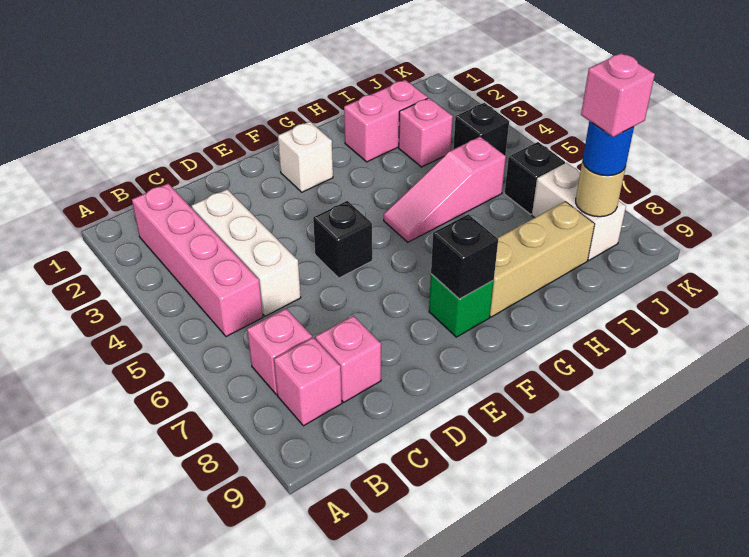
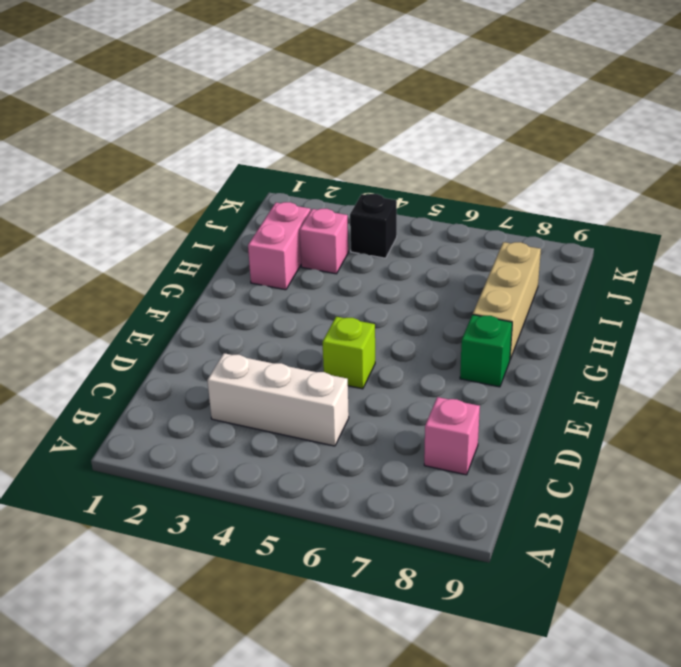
lime brick E5 level 1 -> black brick E5 level 1
none -> pink brick B2:B5 level 1
none -> pink brick B7 level 1
none -> pink brick B8 level 1

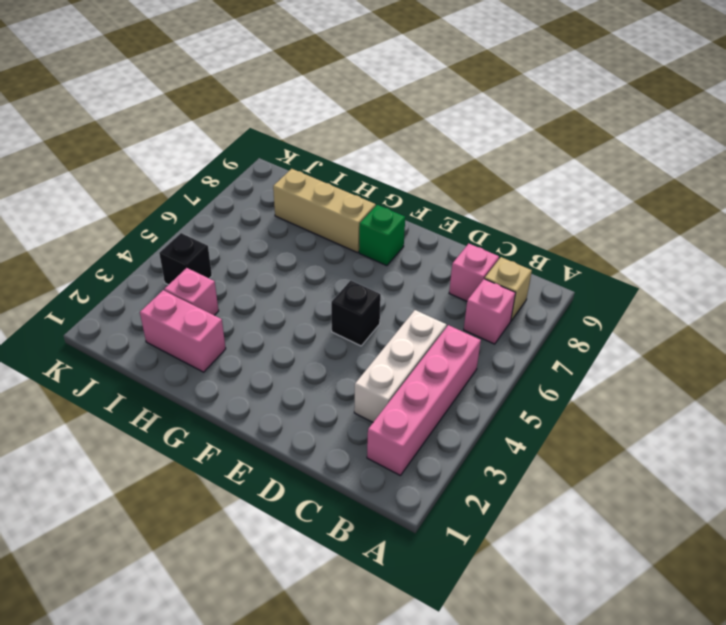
tan brick B8 level 1 -> pink brick B8 level 1
none -> white brick F2 level 1
none -> pink slope G5:I5 level 1 top I
none -> black brick J6 level 1

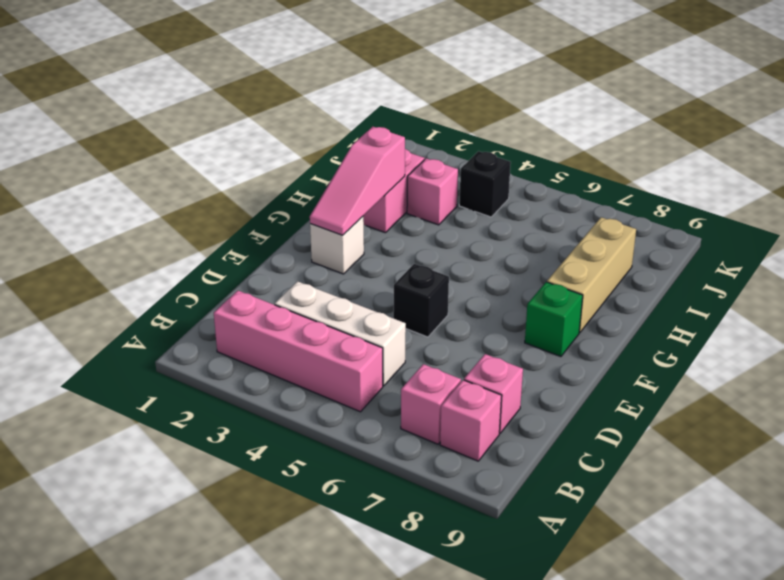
pink slope F2:H2 level 2 top H -> pink slope G5:I5 level 1 top I
none -> black brick J6 level 1
none -> white brick J7:J8 level 1
none -> black brick F8 level 2

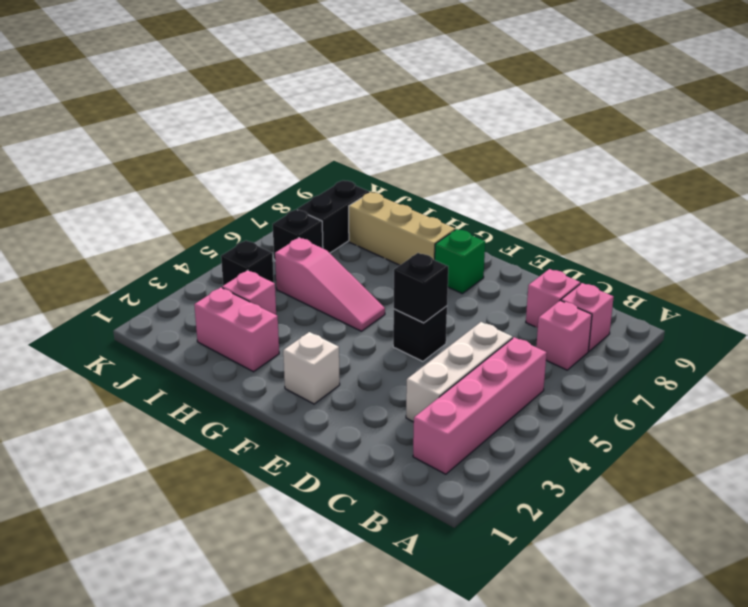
black brick E5 level 2 -> black brick F8 level 2
black brick J7:J8 level 1 -> white brick J7:J8 level 1
none -> tan round brick J8 level 2
none -> blue round brick J8 level 3
none -> pink brick J8 level 4

